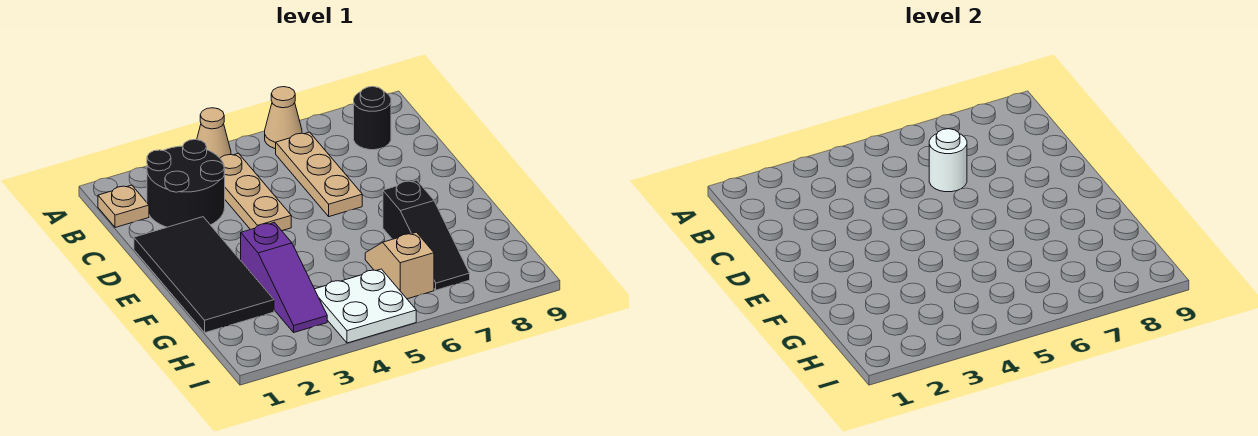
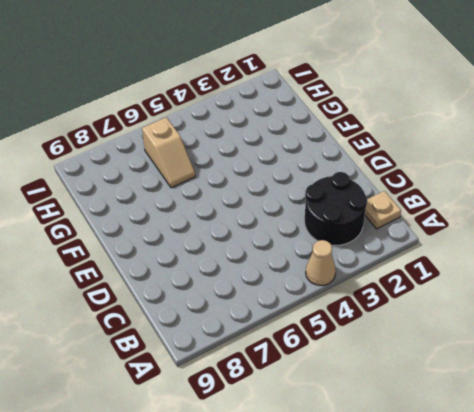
none -> tan cone A6 level 1
none -> tan plate B4:D4 level 1
none -> tan plate B6:D6 level 1

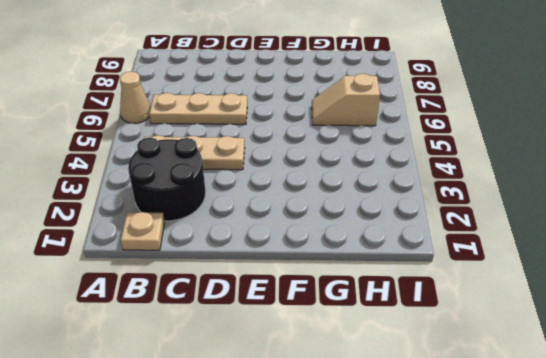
none -> tan cone A4 level 1
none -> black round brick B8 level 1
none -> black tile D1:G2 level 1

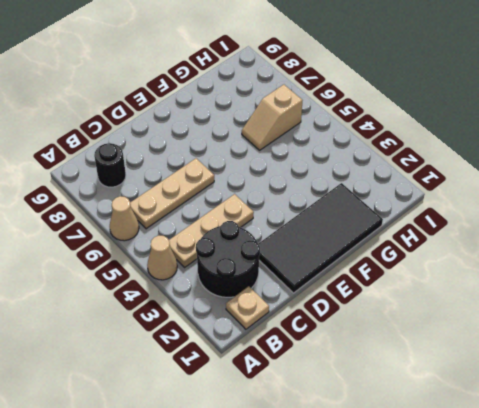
none -> purple slope F3:H3 level 1 top F
none -> black slope F7:H7 level 1 top F
none -> white plate H4:I5 level 1

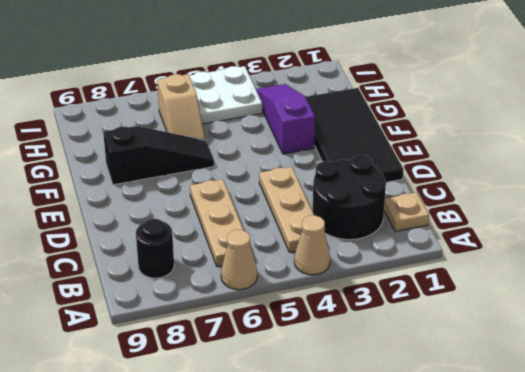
black slope F6:F8 level 1 top 8 -> black slope F7:H7 level 1 top F
none -> white round brick C6 level 2

